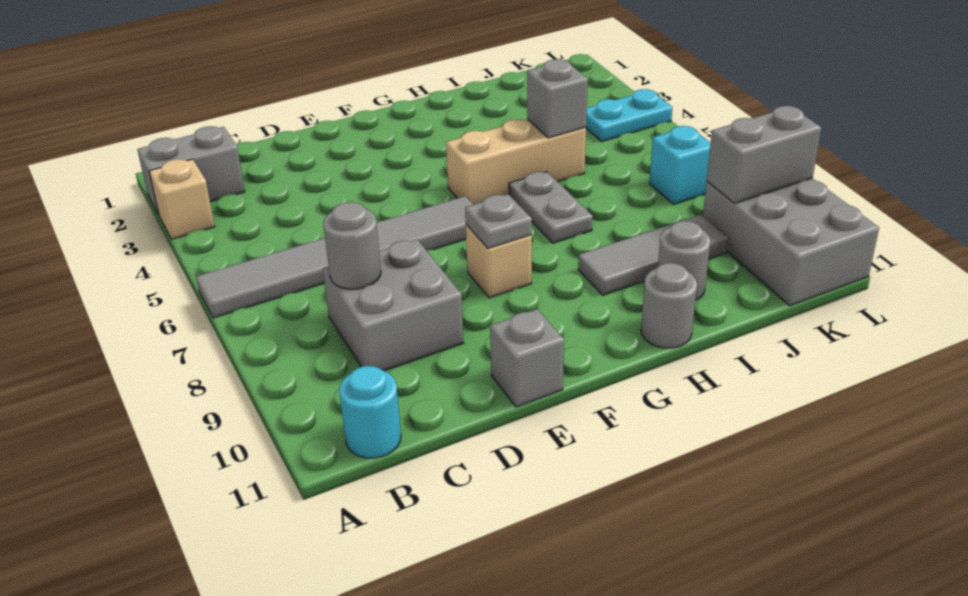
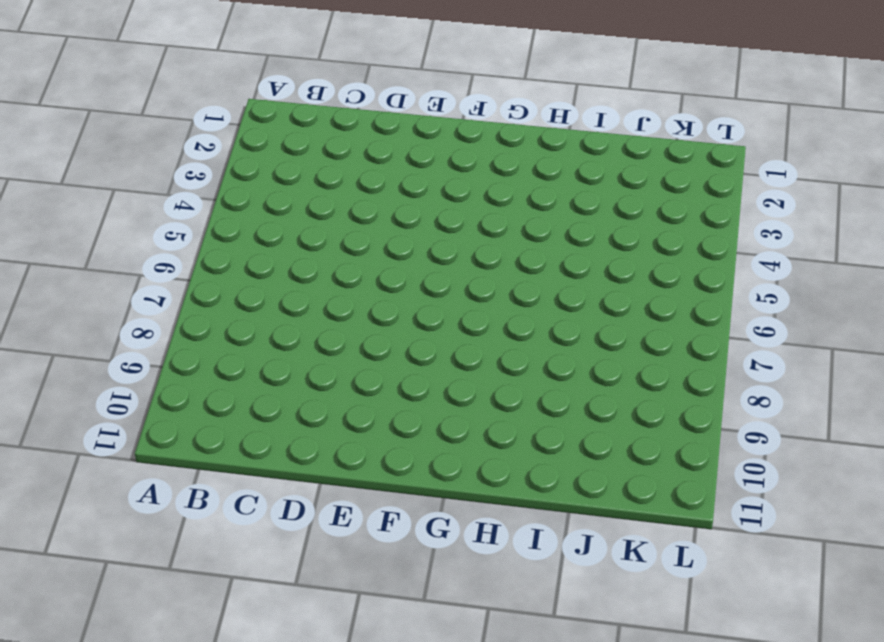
none -> grey brick A2:B2 level 1
none -> tan brick A3 level 1
none -> grey tile A6:F6 level 1

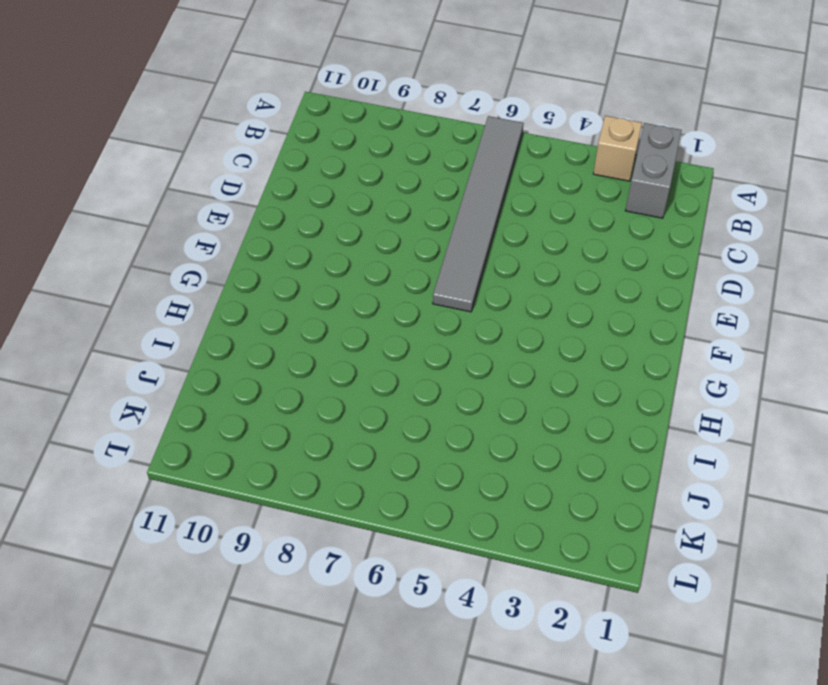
none -> cyan round brick B11 level 1
none -> grey brick C8:D9 level 1
none -> grey brick E11 level 1

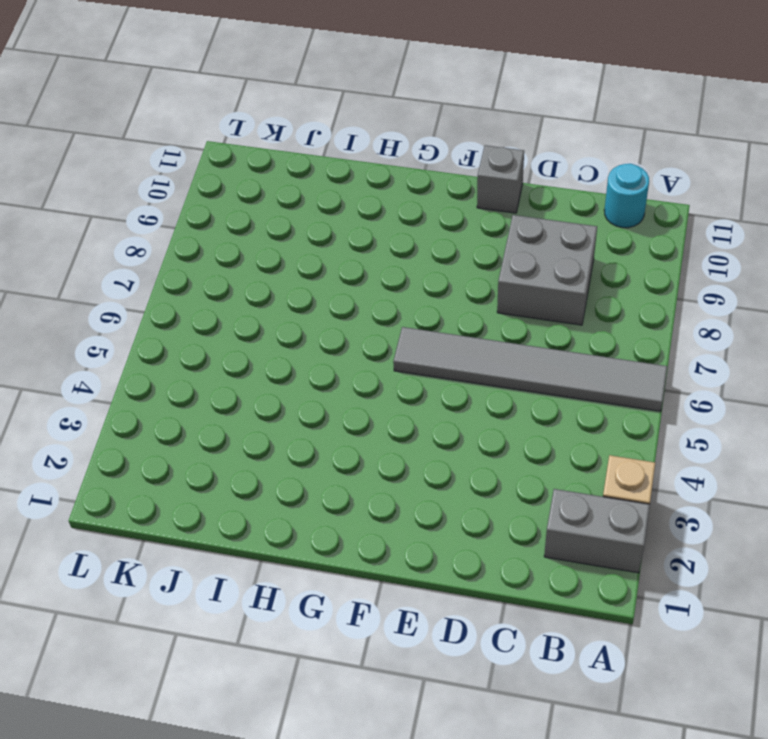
none -> tan brick F8 level 1
none -> tan brick G5:I5 level 1
none -> grey plate H6:H7 level 1

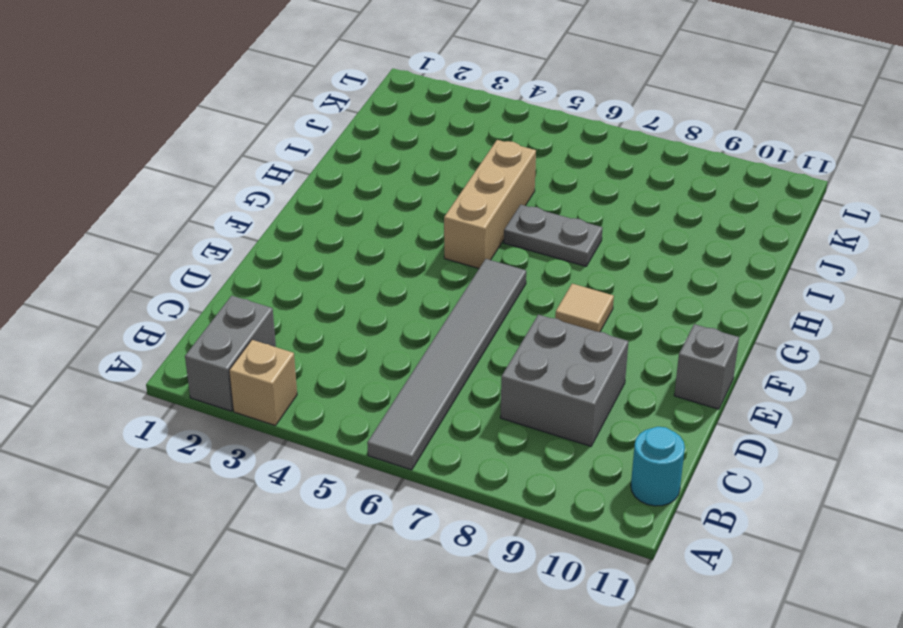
tan tile F8 level 1 -> tan brick F8 level 1
none -> grey tile H9:J9 level 1
none -> grey round brick H11 level 1
none -> grey round brick I10 level 1

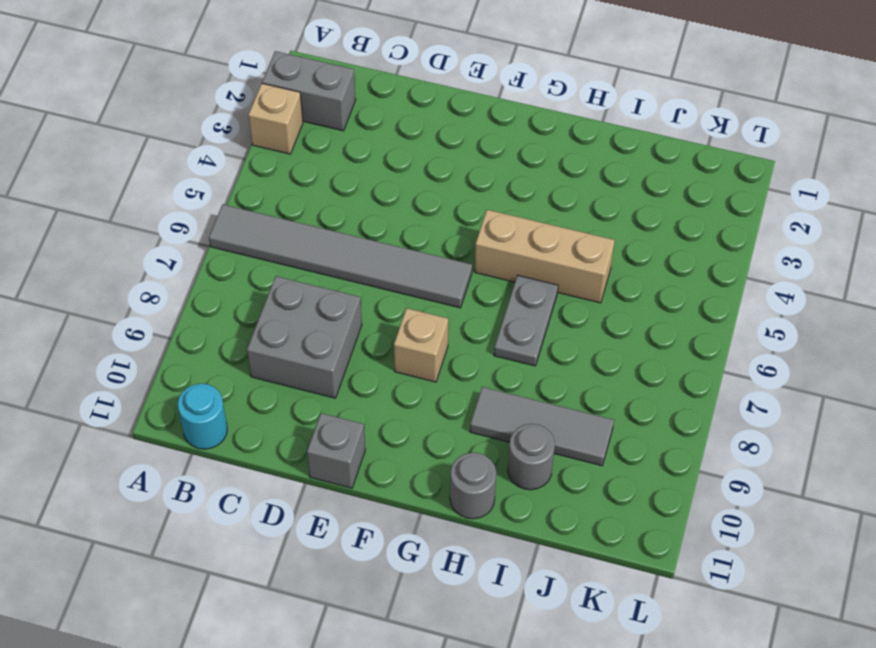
none -> cyan plate K4:L4 level 1
none -> cyan brick K7 level 1
none -> grey brick K9:L11 level 1

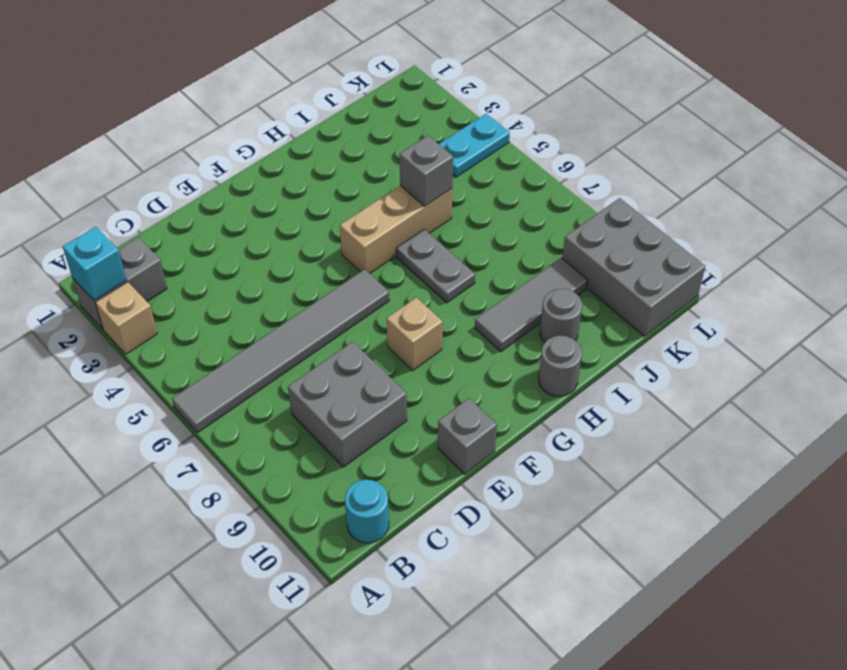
cyan brick A2 level 2 -> cyan brick K7 level 1
none -> grey round brick C8 level 2
none -> grey plate F8 level 2
none -> grey brick K9:L9 level 2

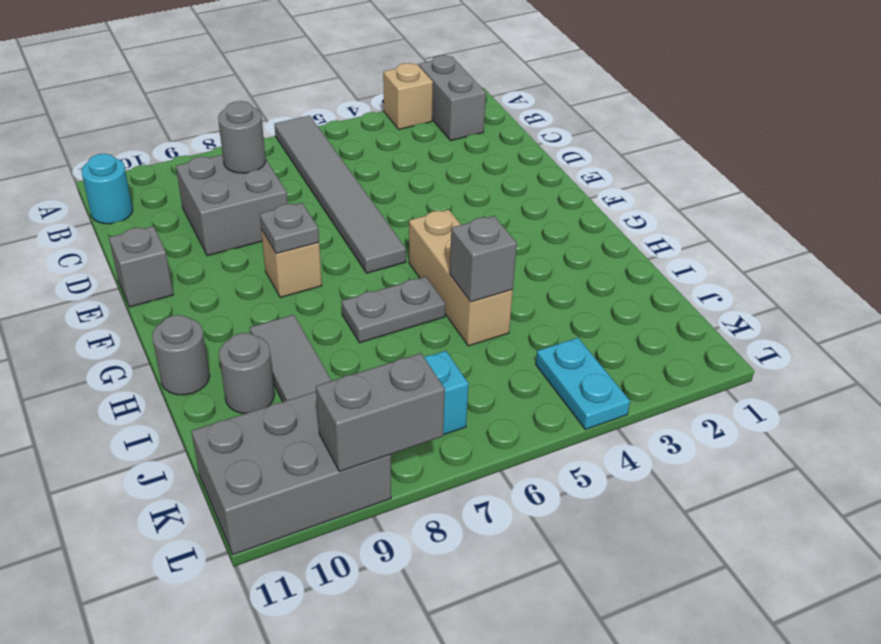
grey brick L8:L9 level 2 -> grey brick K9:L9 level 2

